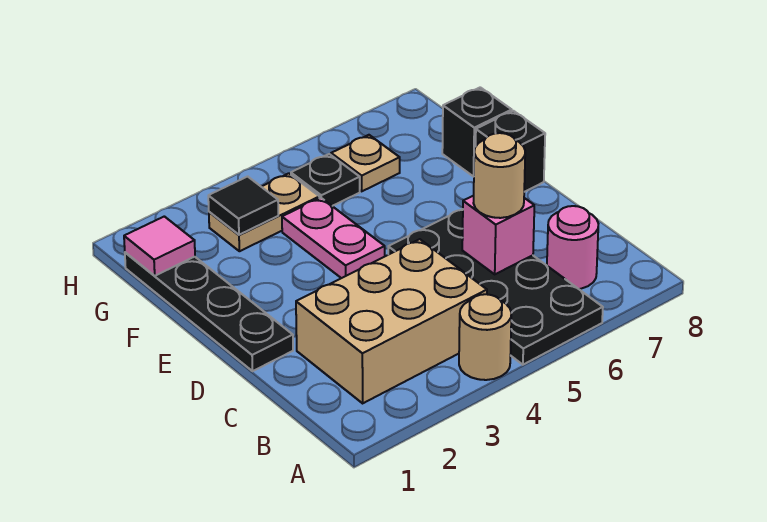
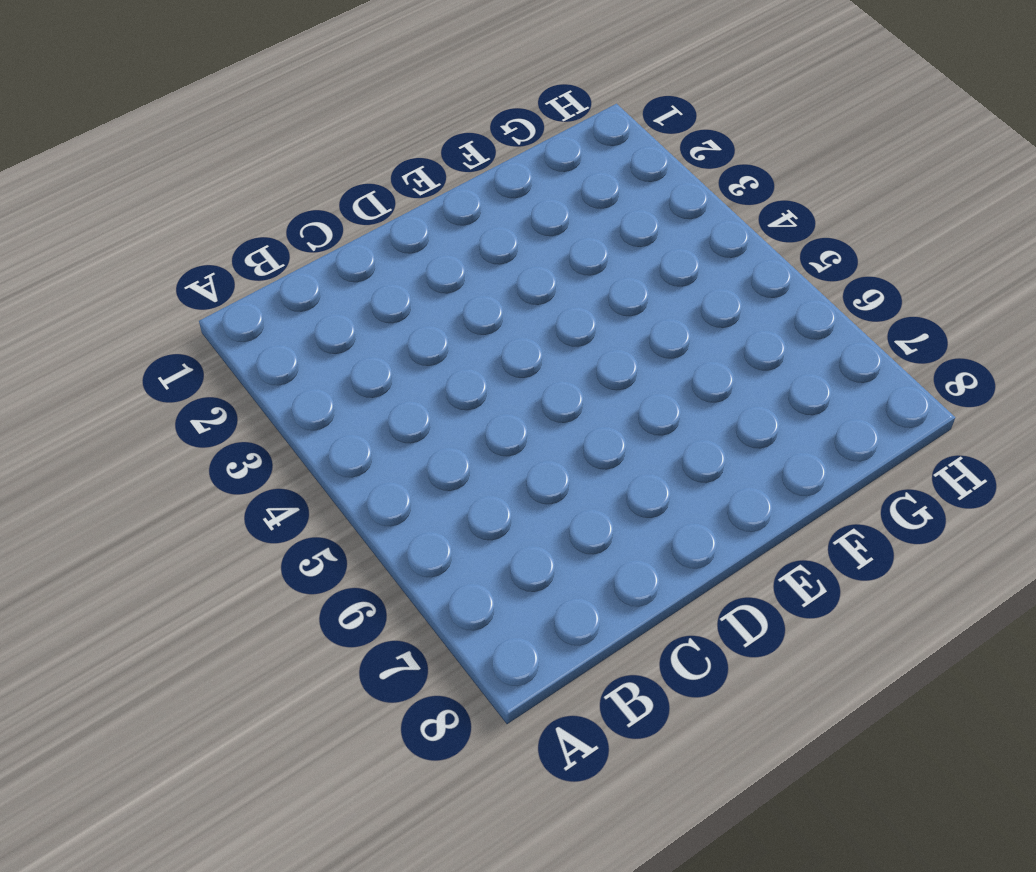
none -> tan round brick A4 level 1
none -> black plate A5:D6 level 1
none -> tan brick B2:C4 level 1

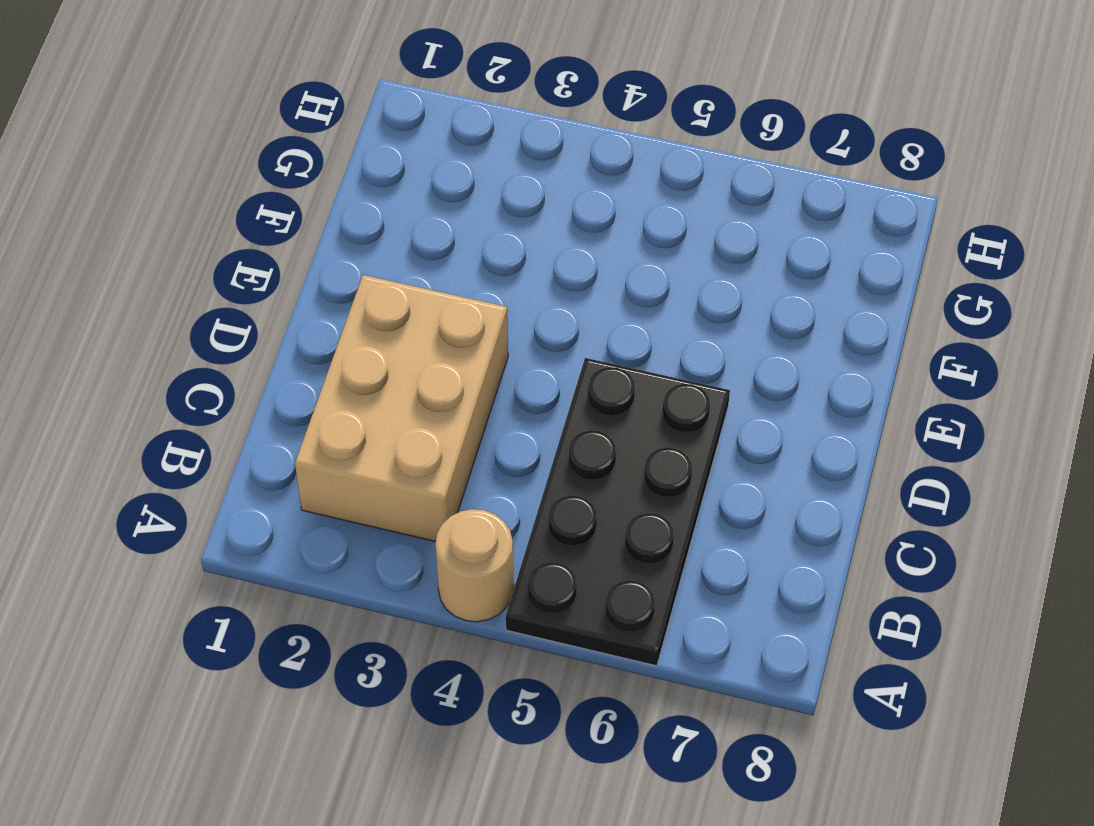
tan brick B2:D3 level 1 -> tan brick B2:C4 level 1
none -> pink round brick B7 level 1
none -> black plate D1:G1 level 1
none -> pink plate E4:F4 level 1

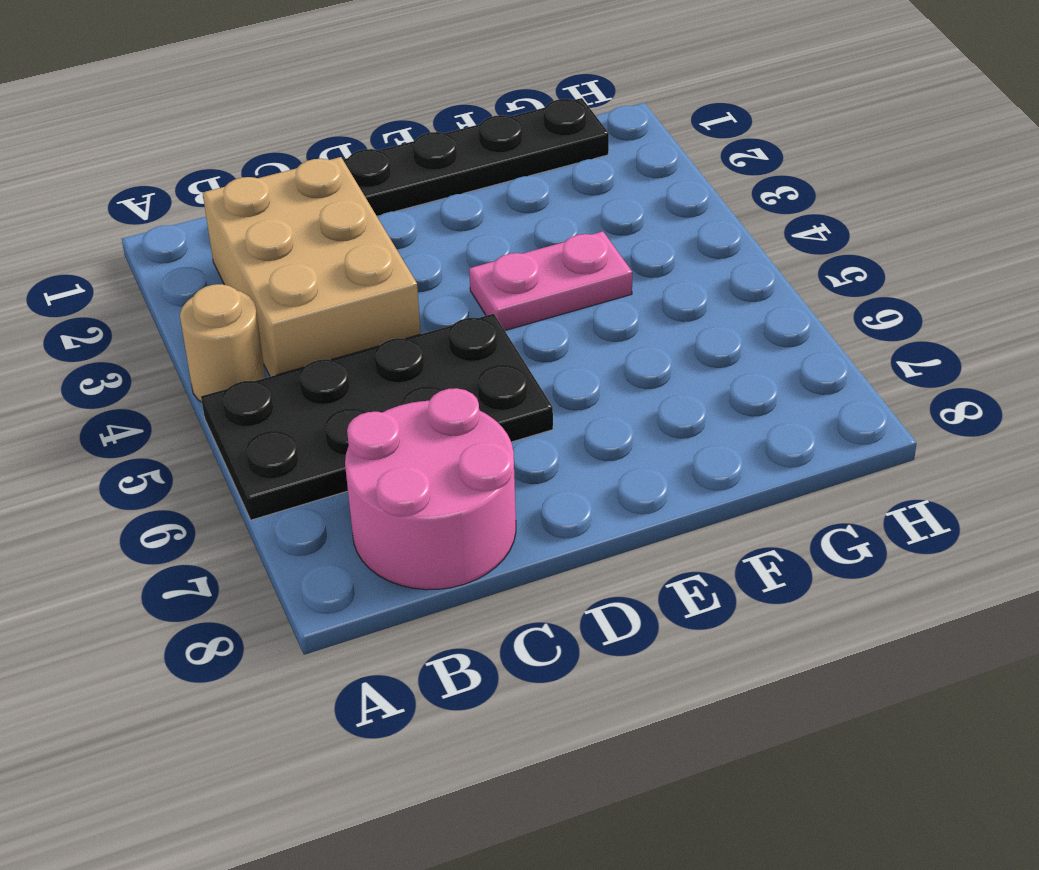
pink round brick B7:C8 level 1 -> pink round brick B7 level 1
none -> black brick E8 level 1
none -> black brick F8 level 1
none -> tan plate G3:G4 level 1

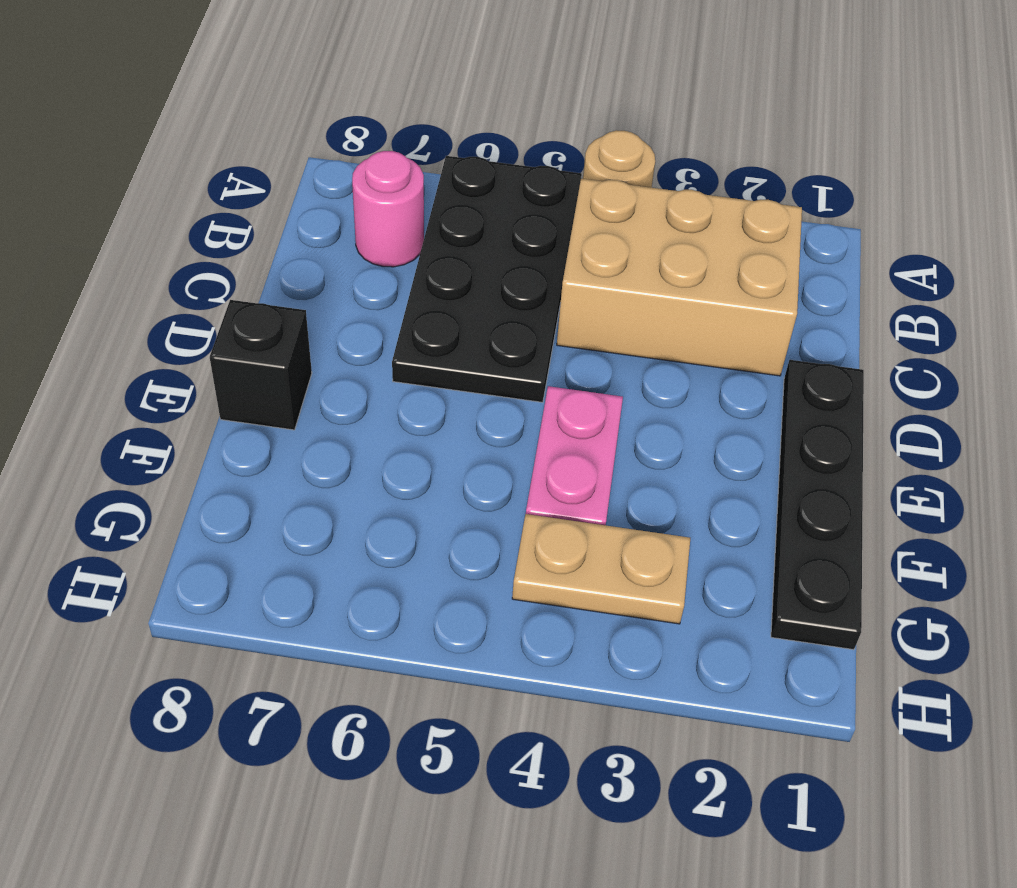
none -> black brick F8 level 1
none -> black plate G5 level 1
none -> tan plate G6 level 1

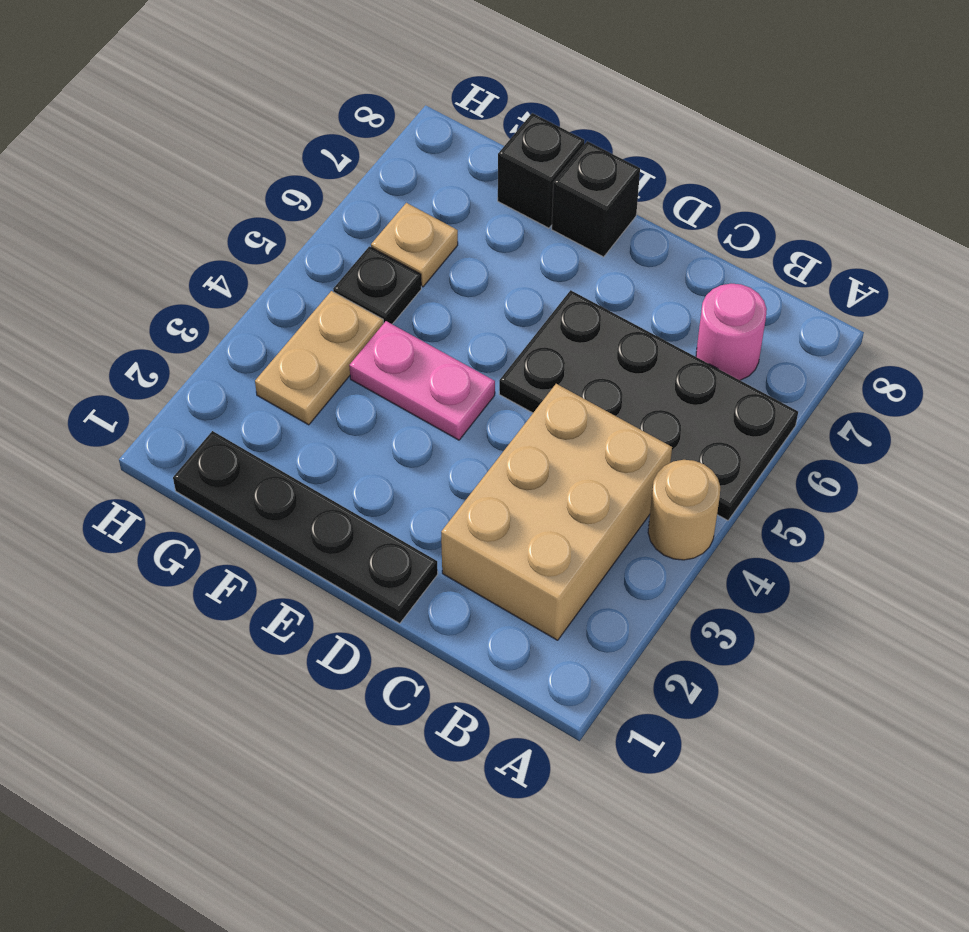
none -> pink brick C6 level 2
none -> pink tile G1 level 2
none -> black tile G3 level 2

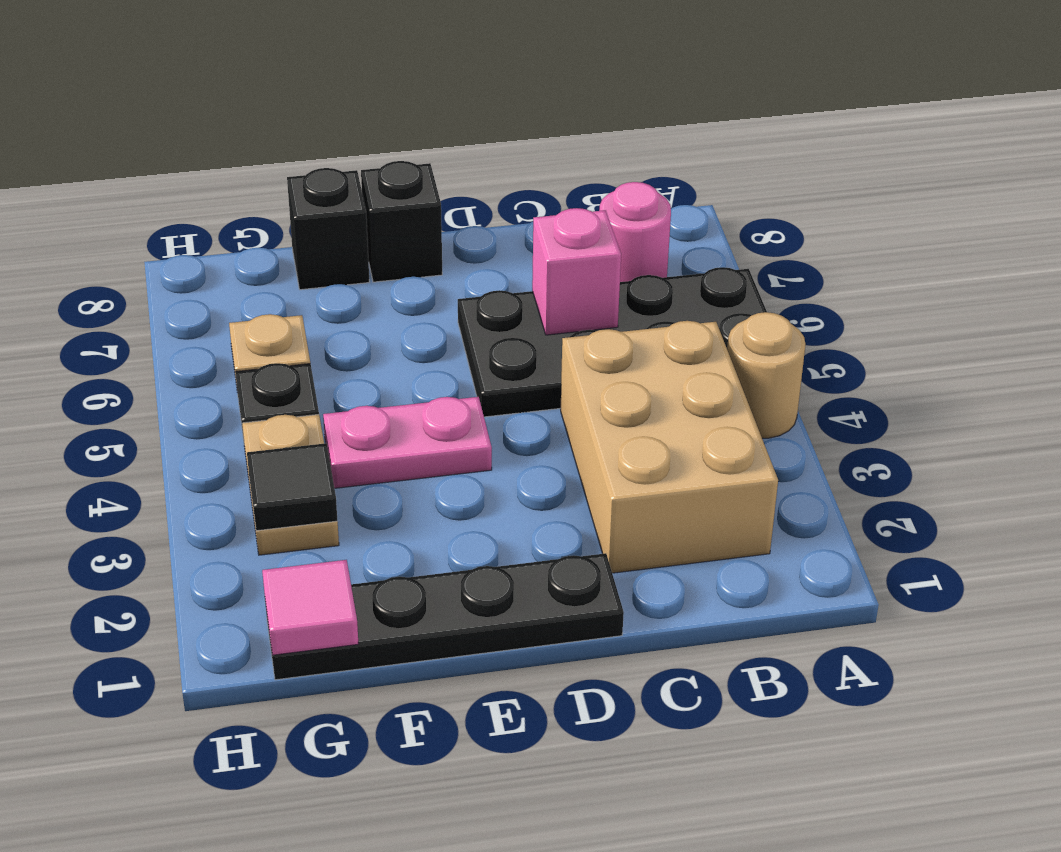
none -> tan round brick C6 level 3

